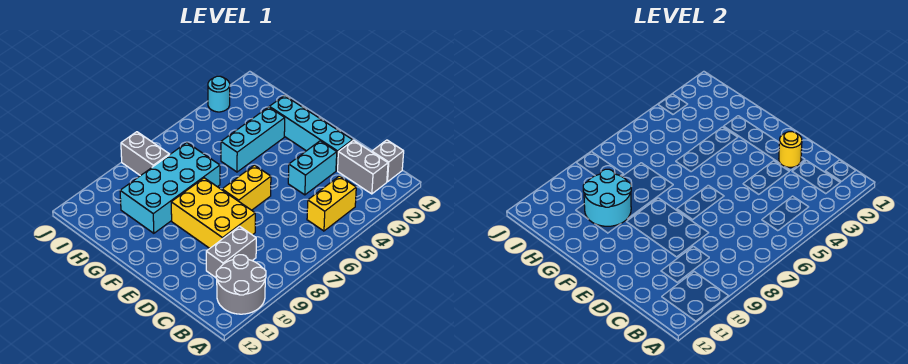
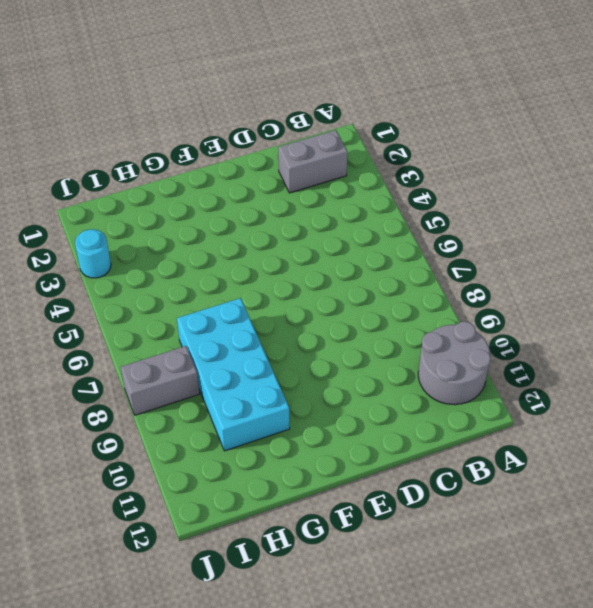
none -> grey brick B1 level 1
none -> yellow brick B4:B5 level 1
none -> grey brick C9:C10 level 1

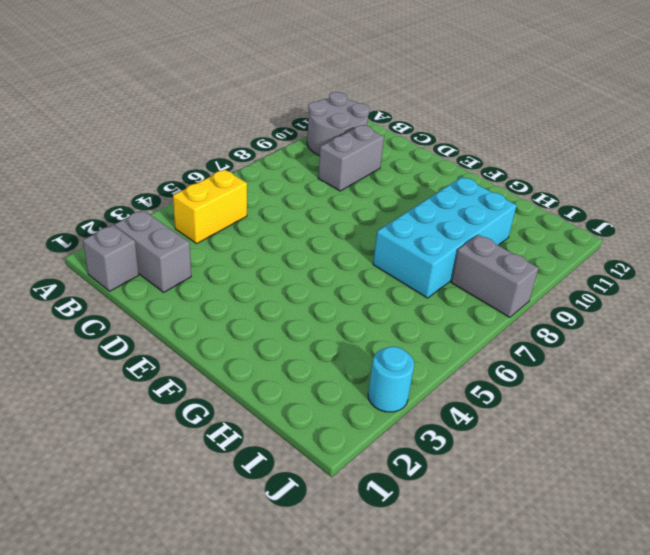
none -> cyan brick D2:G2 level 1
none -> cyan brick D3:D4 level 1
none -> yellow brick D8:F9 level 1

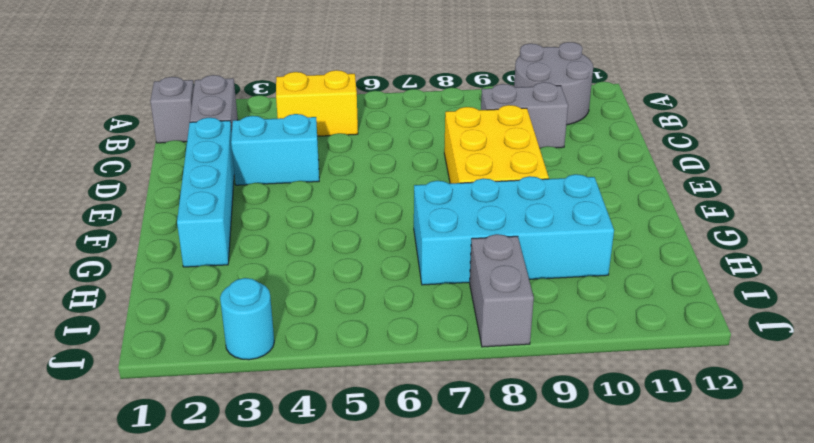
none -> yellow brick E6:E7 level 1
none -> cyan brick G3:G5 level 1
none -> yellow round brick D2 level 2

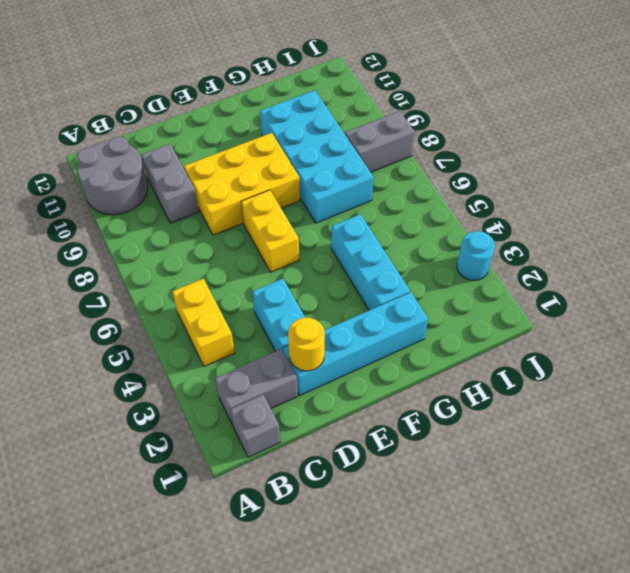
none -> cyan round brick G9:H10 level 2

